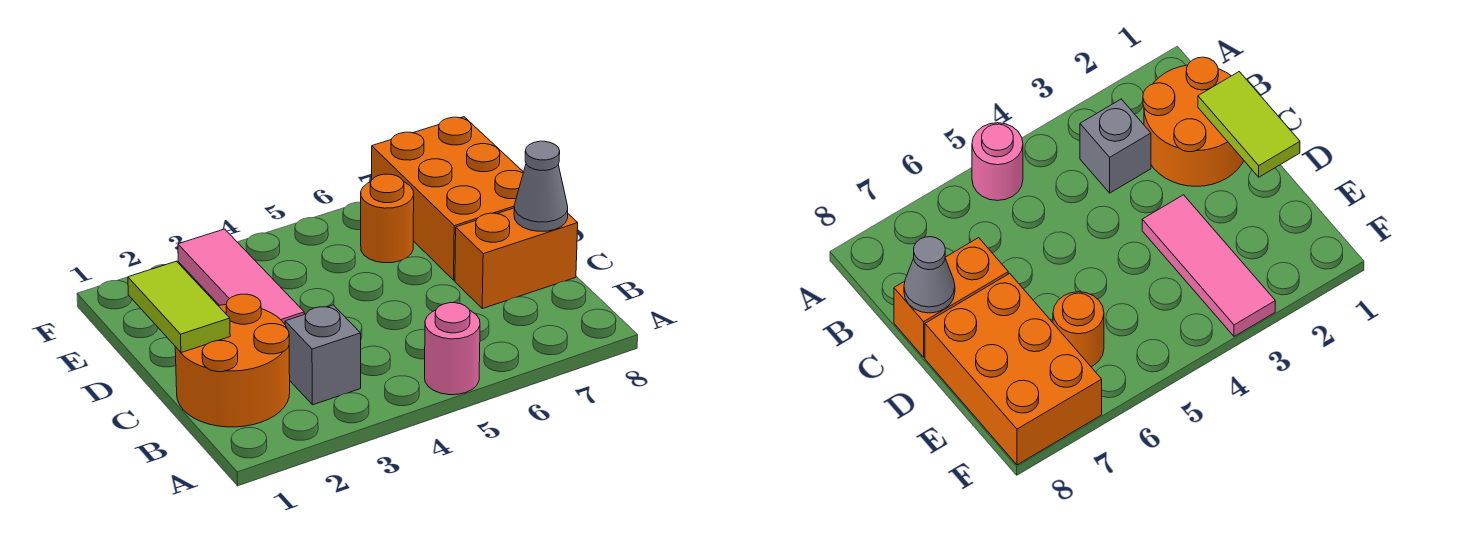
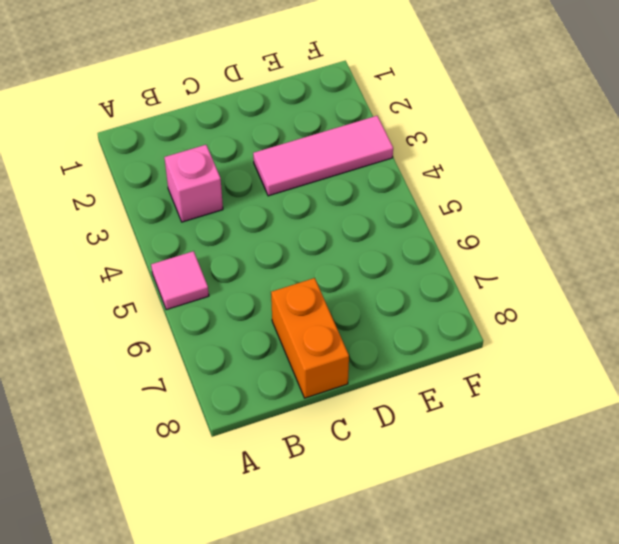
pink tile A5 level 1 -> pink round brick A5 level 1
pink brick B3 level 1 -> grey brick B3 level 1
none -> orange round brick B1:C2 level 1
none -> orange brick D7:F8 level 1

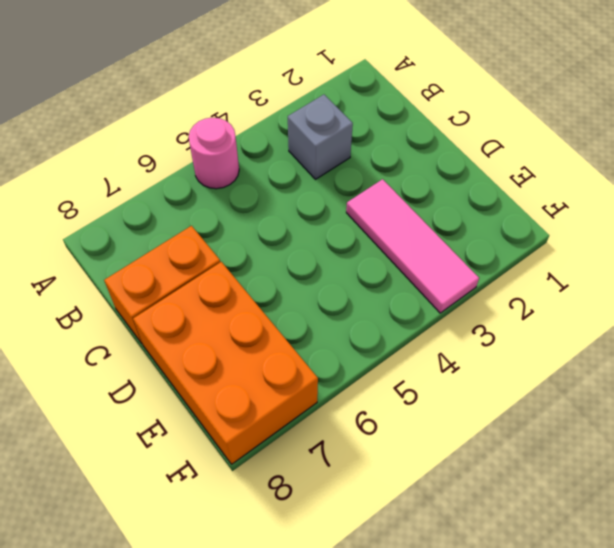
none -> orange round brick B1:C2 level 1
none -> orange round brick E6 level 1

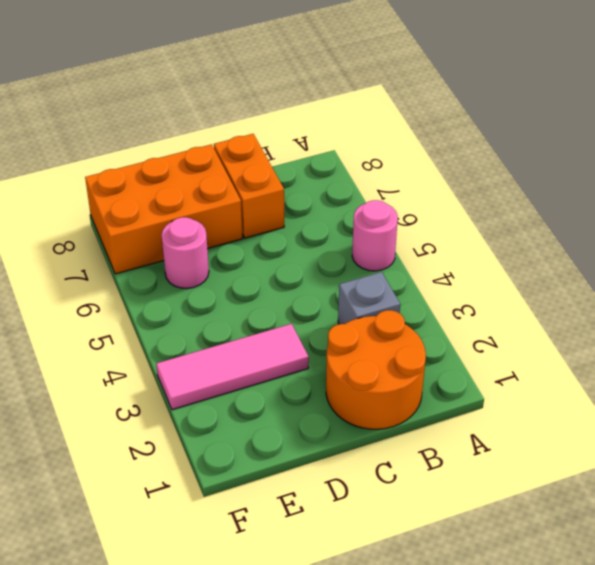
pink round brick E6 level 1 -> orange round brick E6 level 1
none -> lime tile C1:D1 level 2
none -> grey cone C8 level 2

